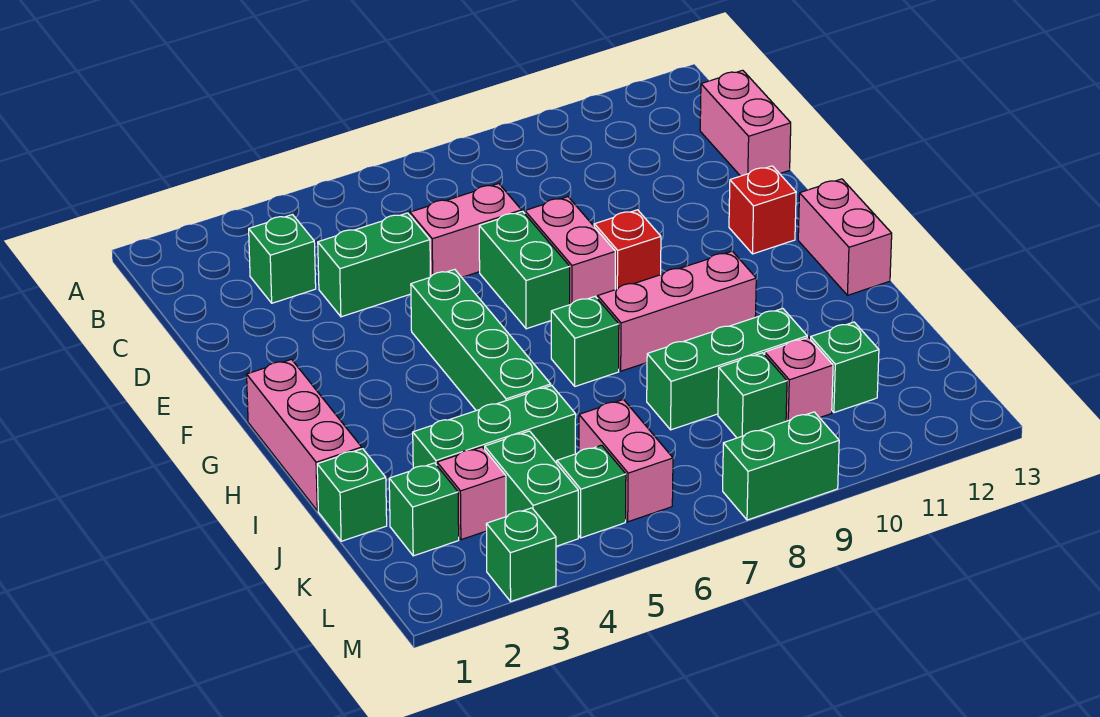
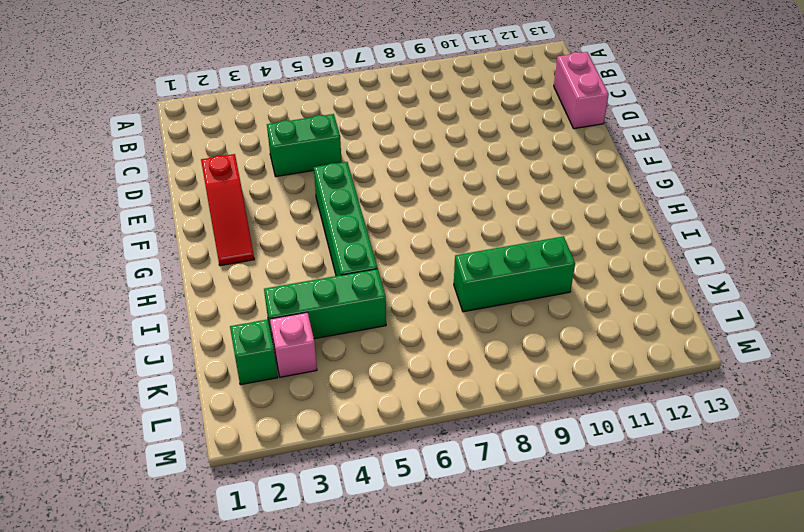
red slope E2:G2 level 1 top E -> none
none -> green brick C3 level 1
none -> pink brick D6:D7 level 1
none -> green brick E7:F7 level 1

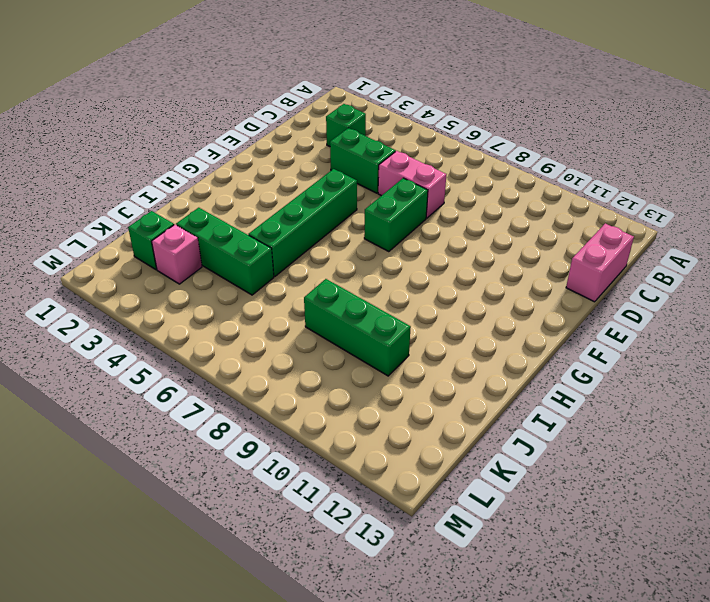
none -> pink brick E8:F8 level 1
none -> red brick F9 level 1
none -> red brick F12 level 1

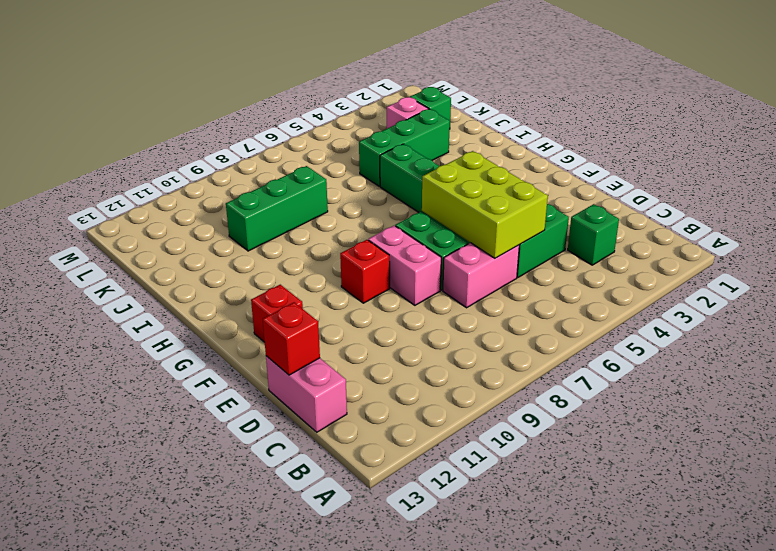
lime brick D5:F6 level 2 -> none
red brick D13 level 2 -> none
none -> pink brick G1:I1 level 1
none -> pink brick G13:H13 level 1
none -> green brick H7 level 1

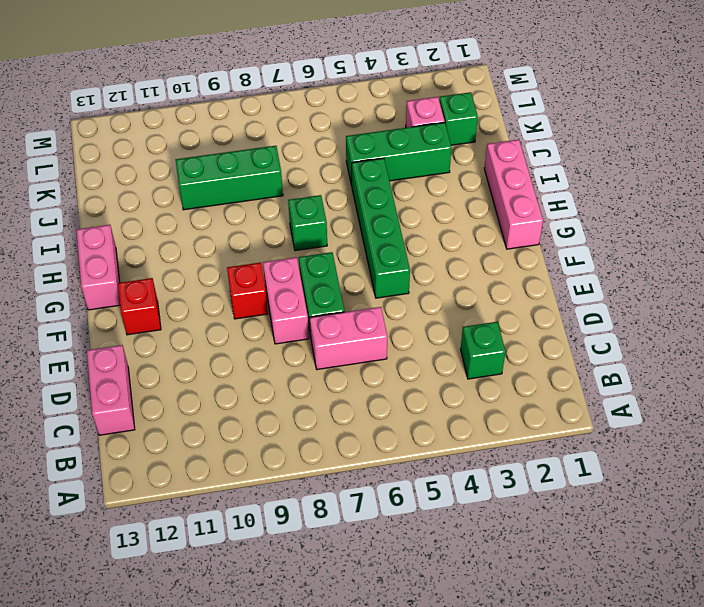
none -> green brick D4:D5 level 1
none -> pink brick H8:H10 level 1
none -> green brick J1 level 1

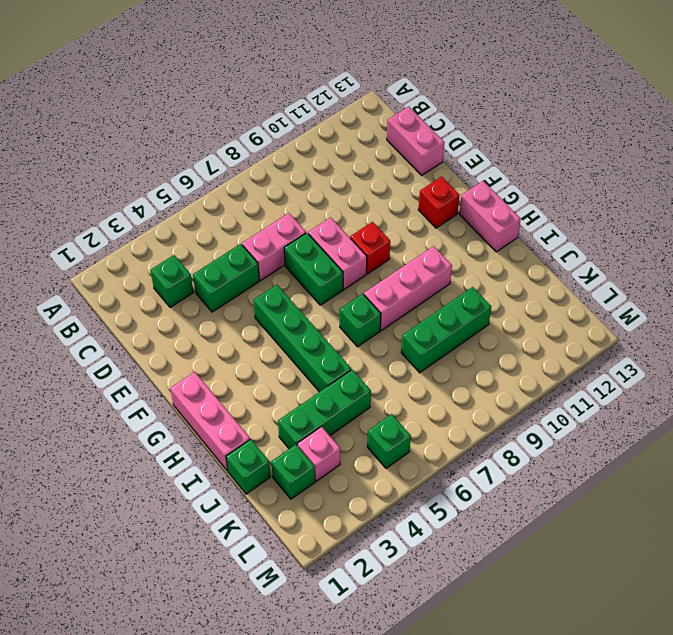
none -> green brick K4:L4 level 1
none -> pink brick K6:L6 level 1
none -> green brick K9 level 1

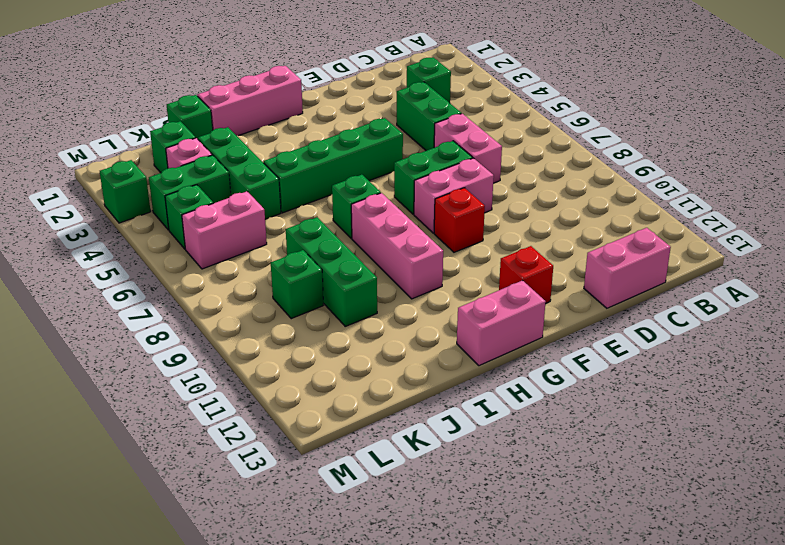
none -> pink brick K10 level 1
none -> green brick K11 level 1
none -> green brick M8:M9 level 1

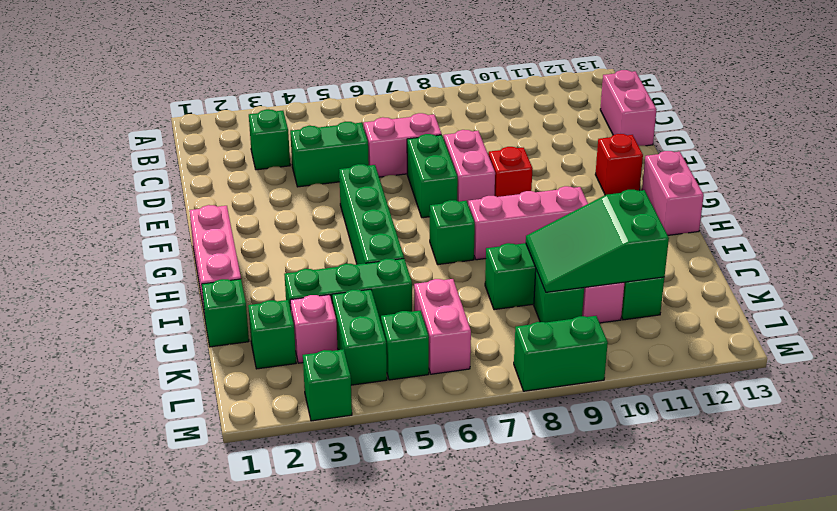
green slope J9:K11 level 2 top 11 -> none

